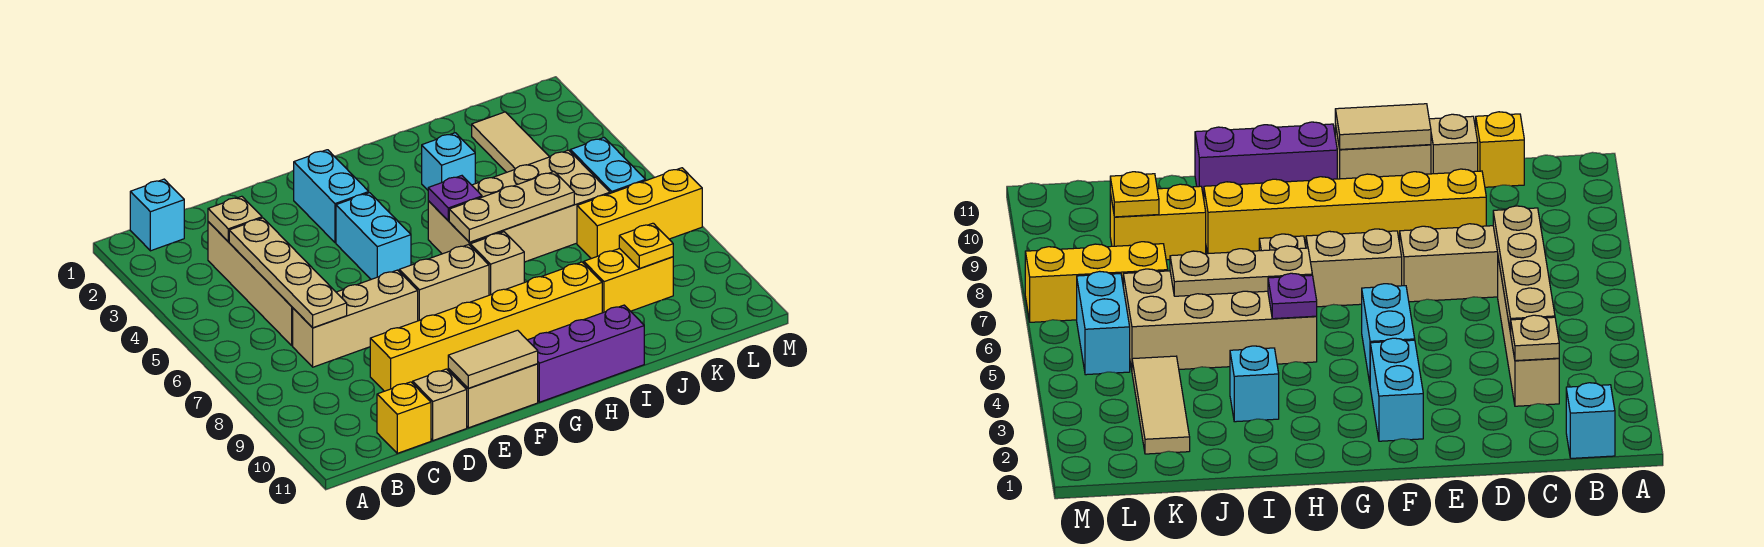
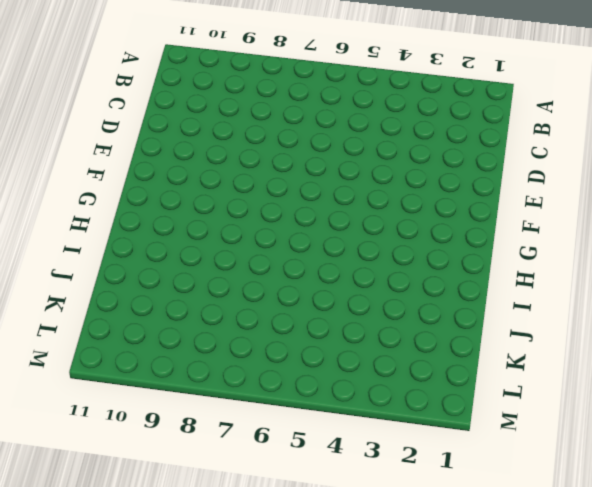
none -> cyan brick B1 level 1
none -> tan brick C3:C6 level 1
none -> tan brick C7:E7 level 1

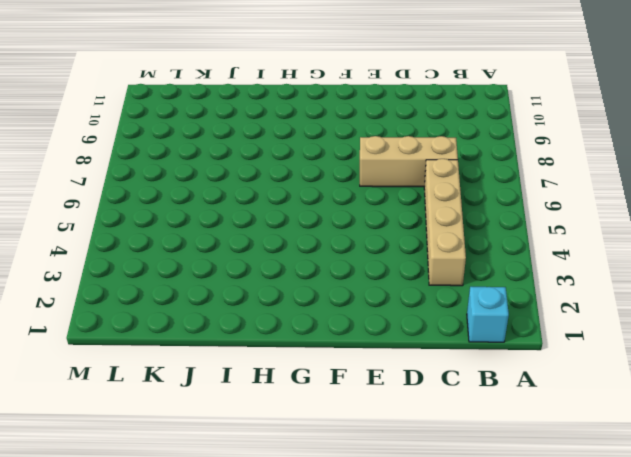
none -> yellow brick C11 level 1
none -> yellow brick D9:I9 level 1
none -> tan brick D11 level 1

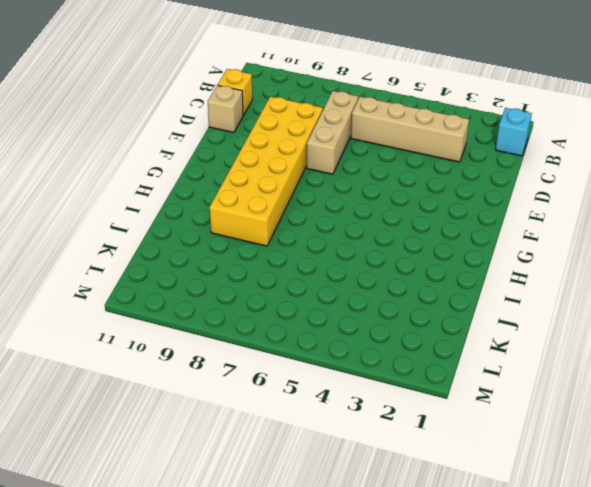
yellow brick D8:I9 level 1 -> yellow brick D9:I9 level 1
none -> tan brick E11:F11 level 1
none -> cyan brick F2:F3 level 1
none -> cyan brick F4:F5 level 1

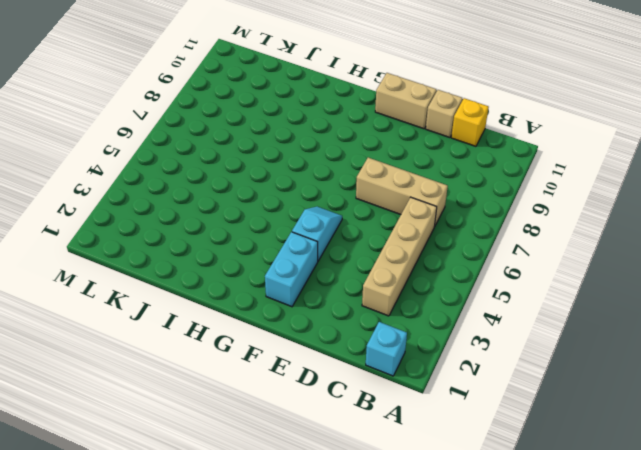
cyan slope F4:F5 level 1 top 4 -> cyan brick F4:F5 level 1
none -> yellow brick D9:I9 level 1
none -> tan brick F7:G7 level 1
none -> purple brick G11:I11 level 1

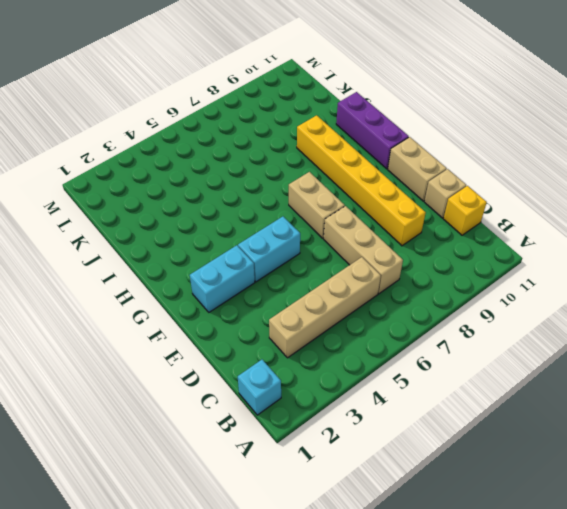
none -> tan brick H5:K6 level 1
none -> tan brick H7 level 1
none -> cyan brick I3 level 1

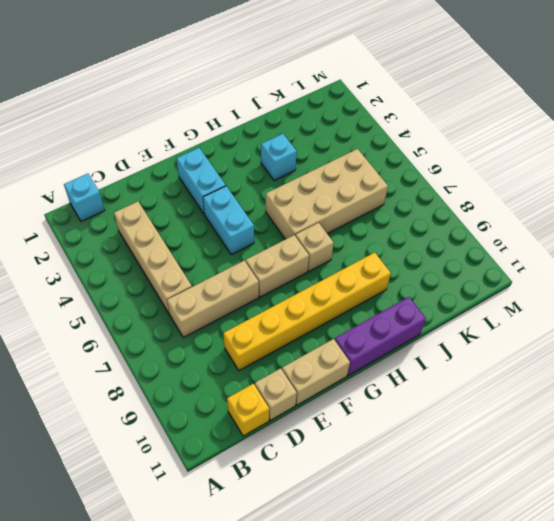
none -> yellow brick J9:K9 level 1
none -> tan tile K2:K4 level 1
none -> yellow brick K7:M7 level 1

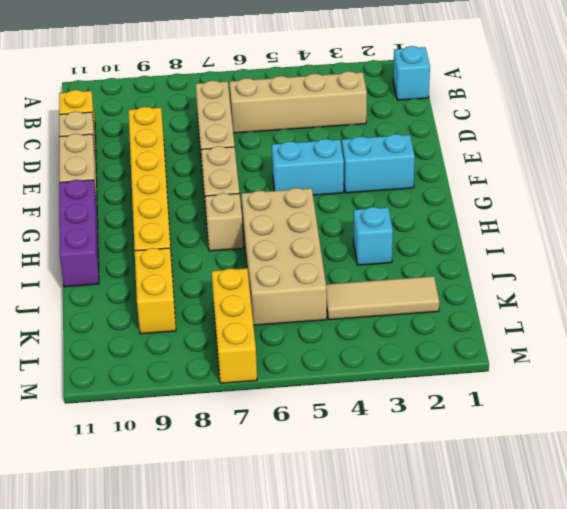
none -> cyan brick L5:L6 level 1
none -> tan plate C3 level 2
none -> tan plate C4:C7 level 2

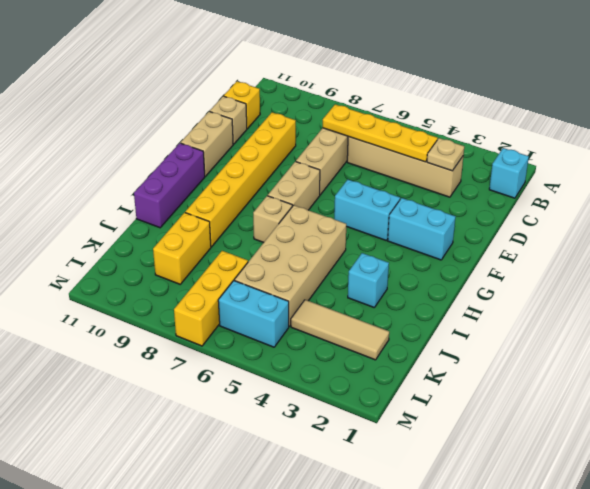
yellow plate C4:C7 level 2 -> tan plate C4:C7 level 2
none -> tan tile E11:F11 level 2
none -> purple plate H5 level 2
none -> tan plate H6:J6 level 2

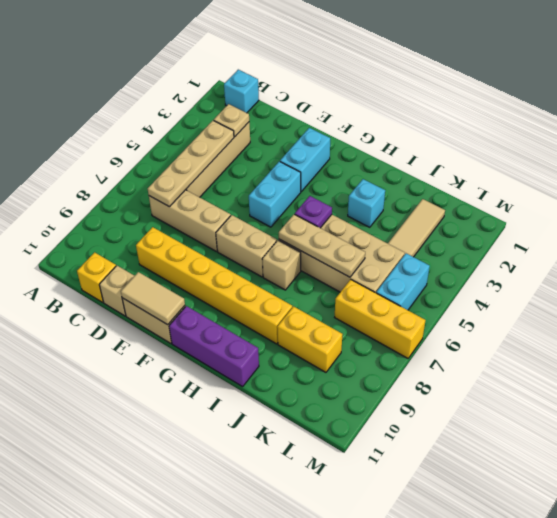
none -> yellow plate K9 level 2

